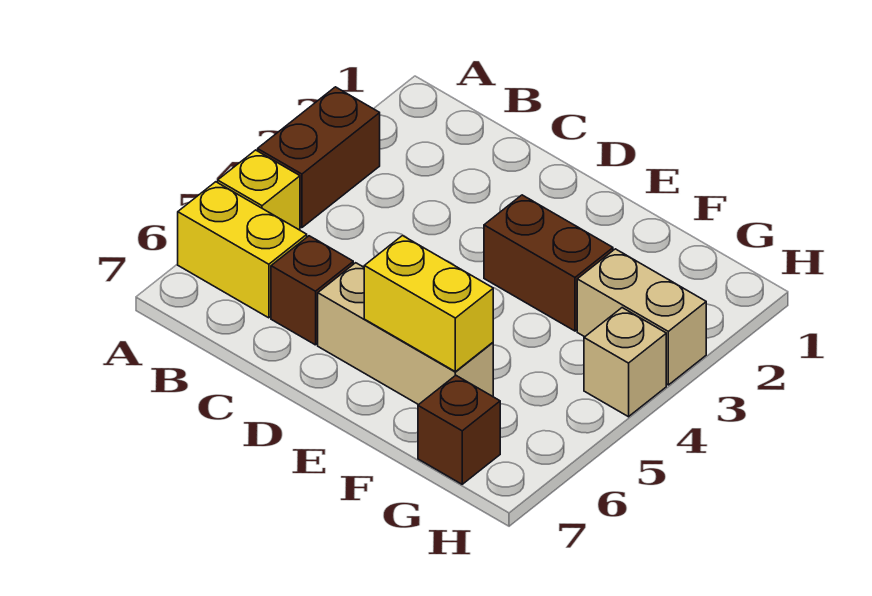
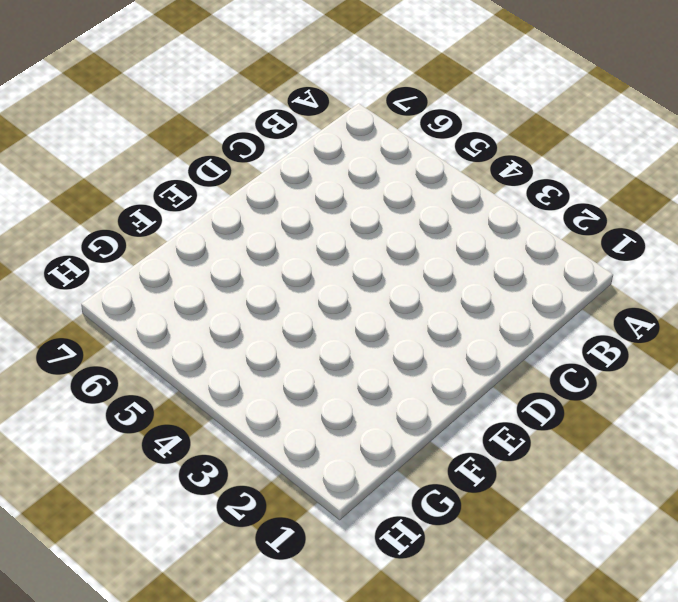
none -> brown brick A3:A4 level 1
none -> yellow brick A5 level 1

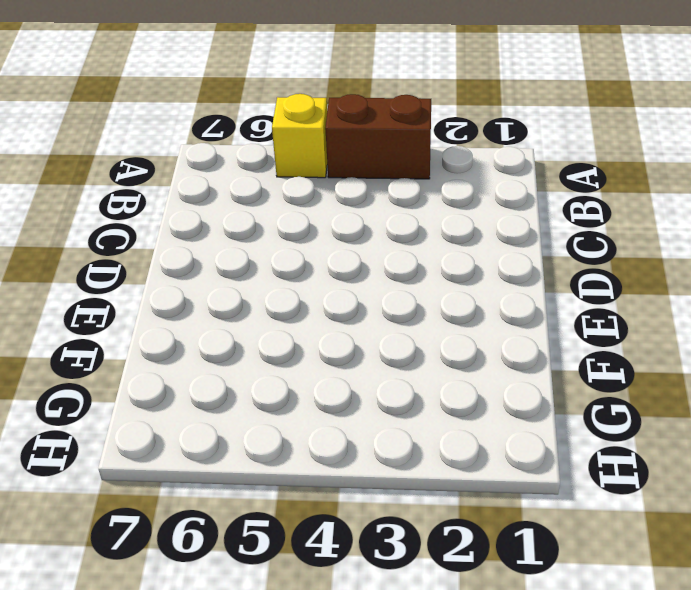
none -> yellow brick A6:B6 level 1
none -> brown brick C6 level 1

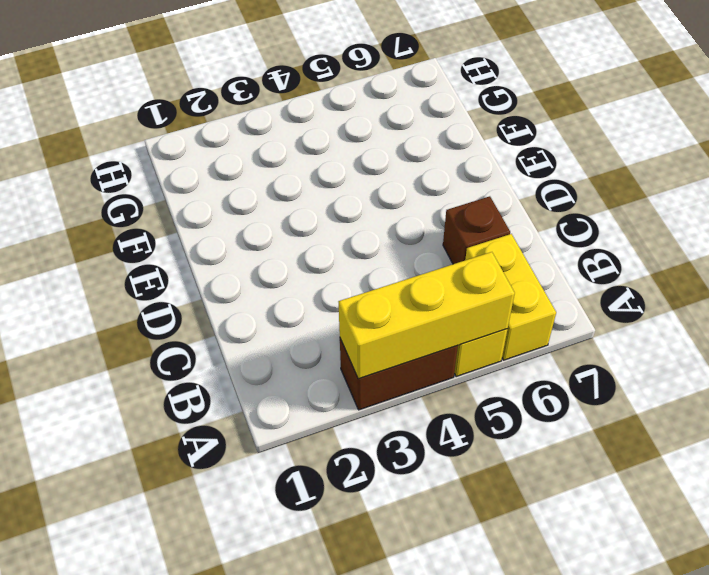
yellow brick A3:A5 level 2 -> none
none -> tan brick D6:F6 level 1
none -> brown brick E3:F3 level 1

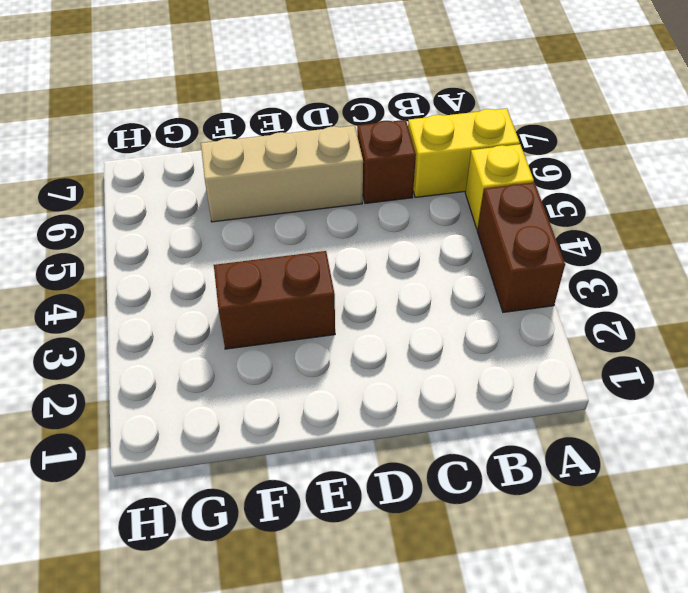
none -> tan brick G3:H3 level 1
none -> brown brick G7 level 1

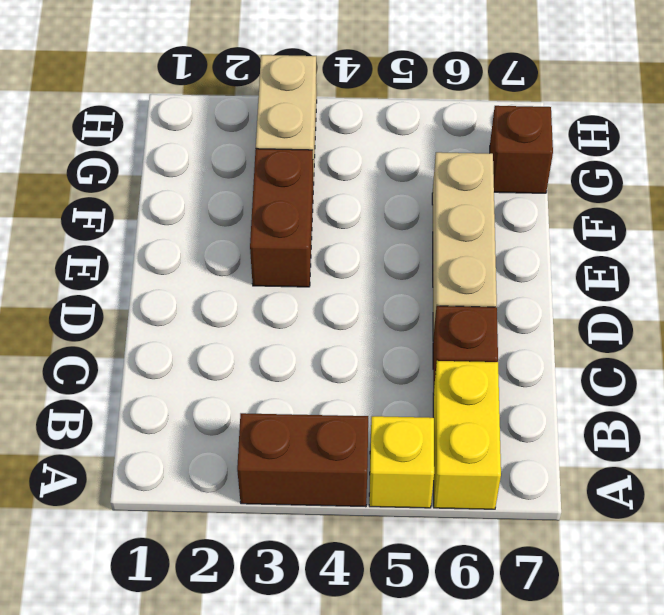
none -> tan brick H4 level 1
none -> yellow brick E6:F6 level 2

